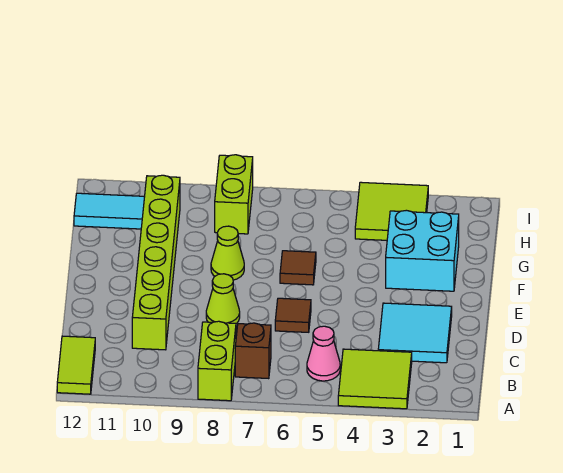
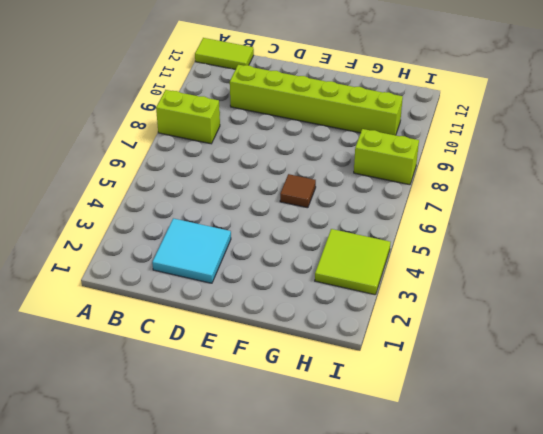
none -> lime tile A3:B4 level 1
none -> pink cone B5 level 1
none -> brown brick B7 level 1

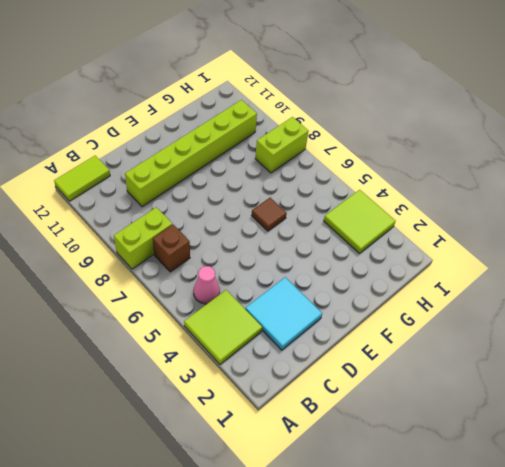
none -> brown tile D6 level 1
none -> lime cone D8 level 1
none -> cyan brick F2:G3 level 1

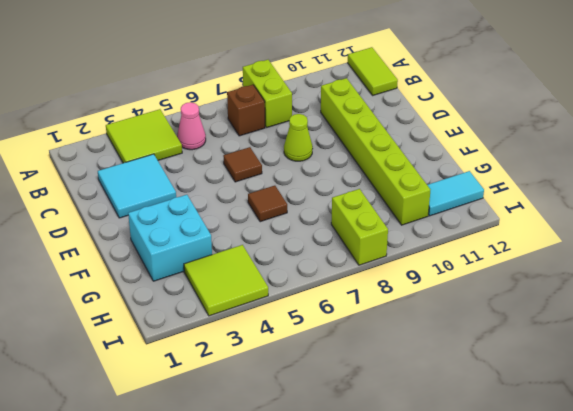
none -> lime cone F8 level 1

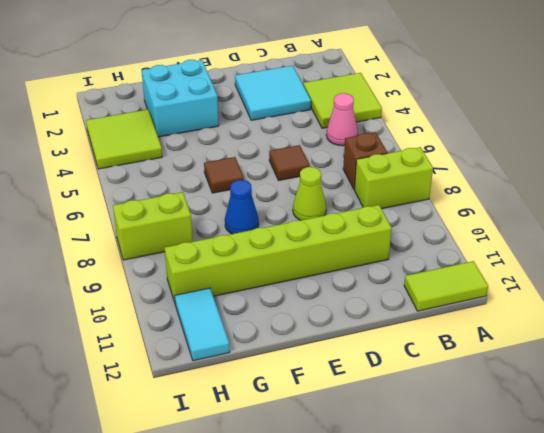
blue cone F8 level 1 -> lime cone F8 level 1

